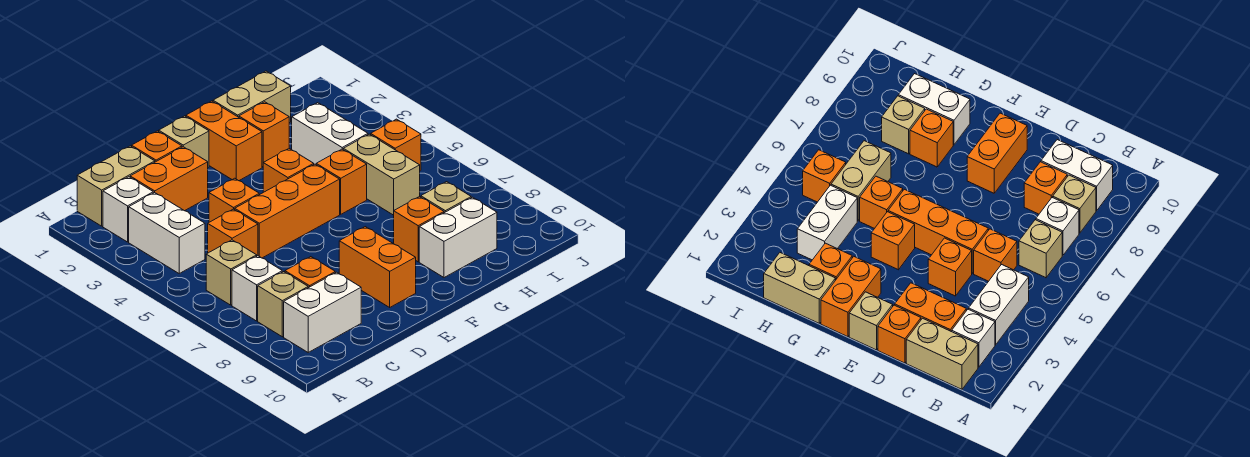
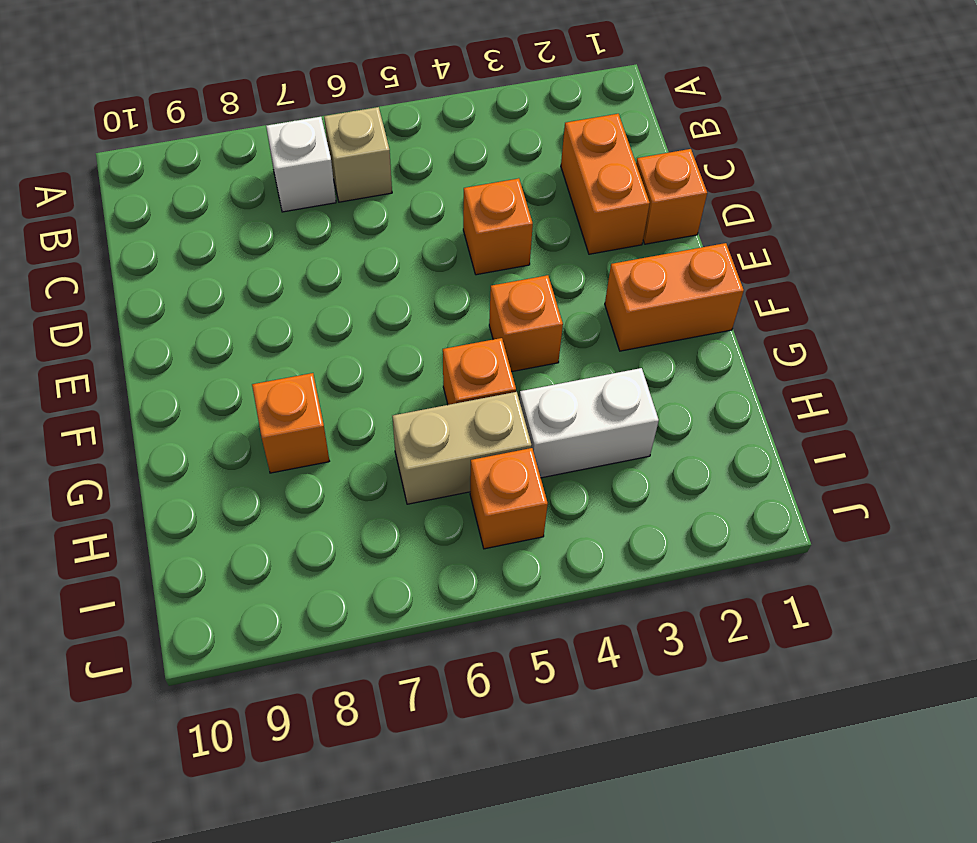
none -> tan brick B1:C1 level 1
none -> white brick B2 level 1
none -> white brick B3:B4 level 1

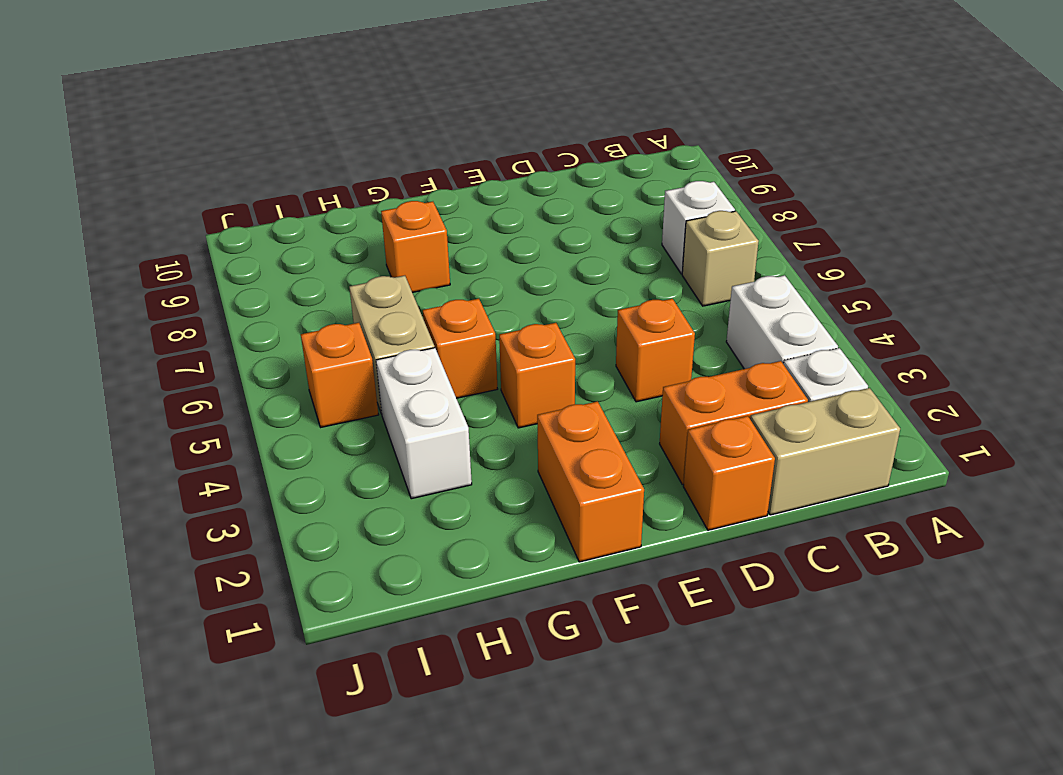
none -> tan brick B8 level 1
none -> white brick B9:C9 level 1
none -> orange brick C5 level 1

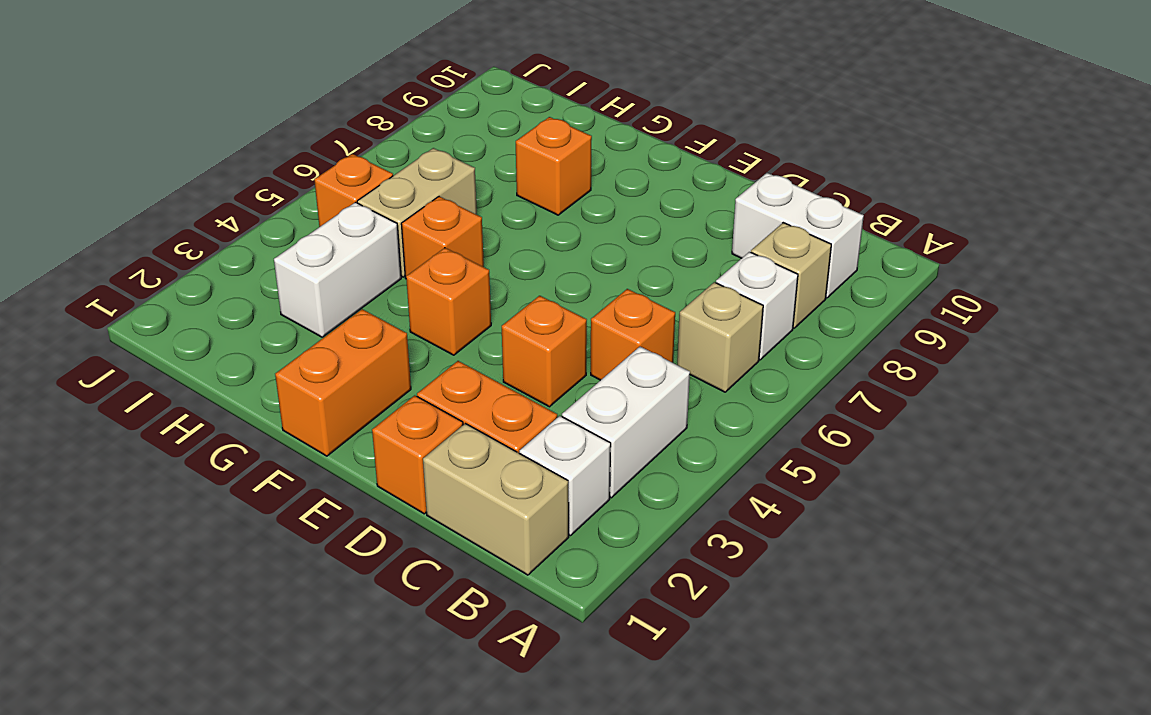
none -> orange brick C8 level 1
none -> orange brick D5:F5 level 1
none -> tan brick E1 level 1

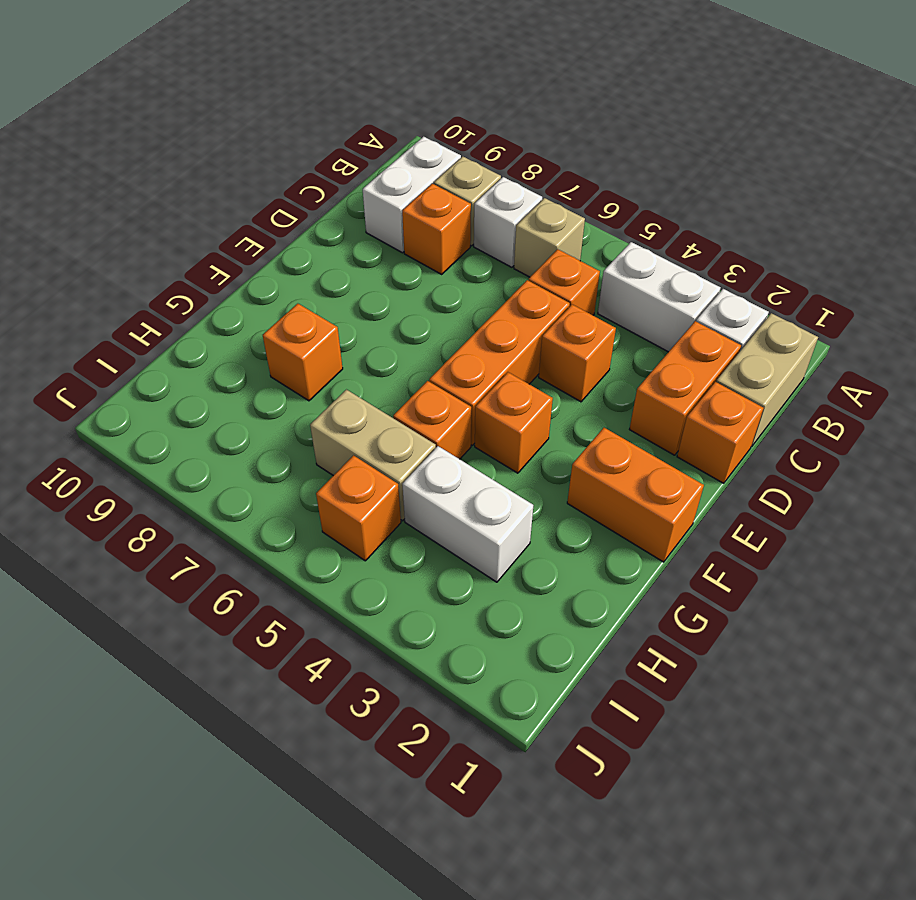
none -> tan brick E1 level 1
none -> orange brick E8:E9 level 1
none -> tan brick G1:H1 level 1

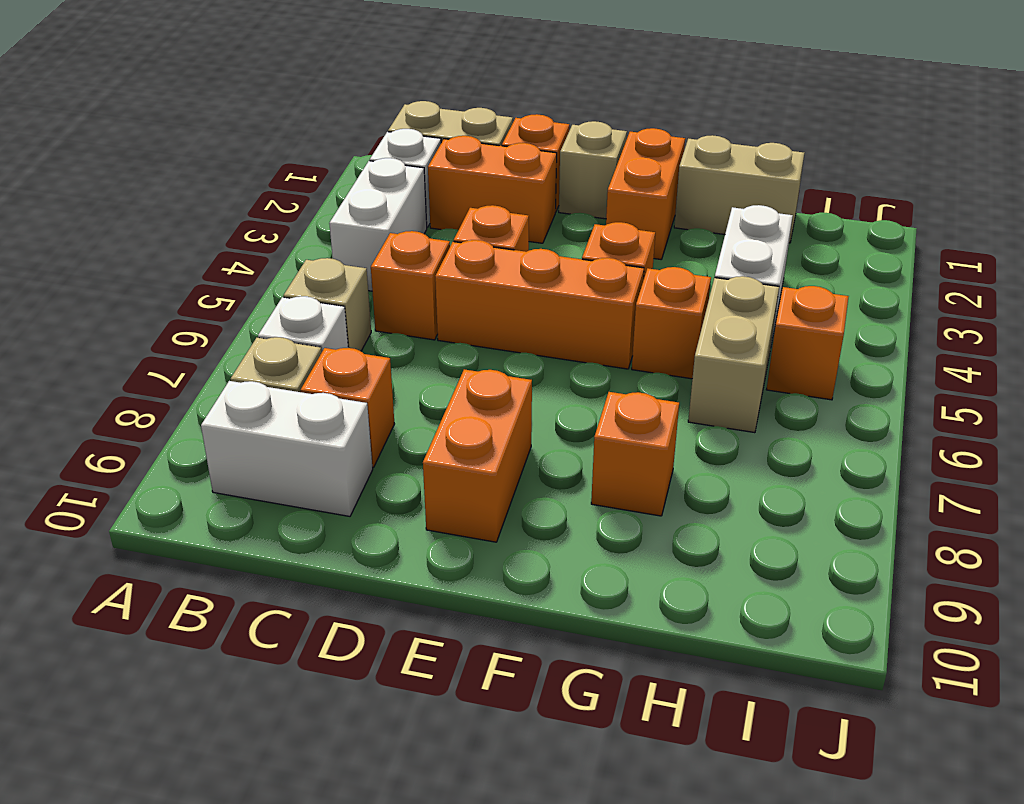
none -> orange brick G2 level 1
none -> white brick G9:H9 level 1
none -> tan brick H8 level 1

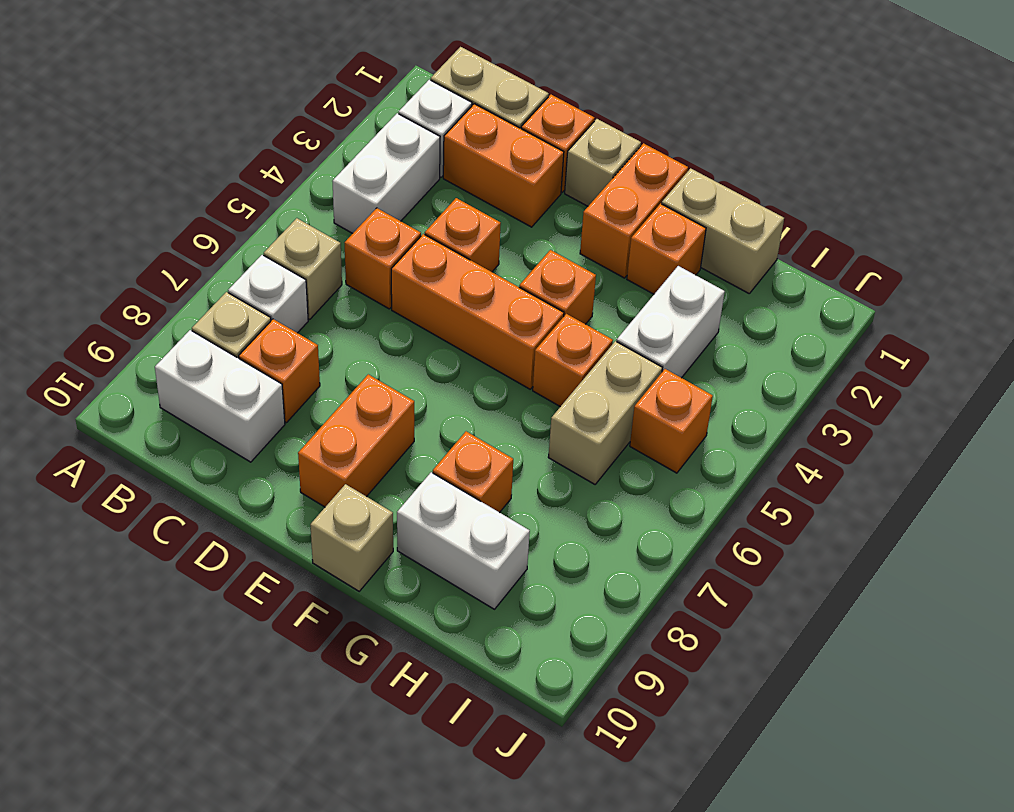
tan brick F10 level 1 -> tan brick H8 level 1

